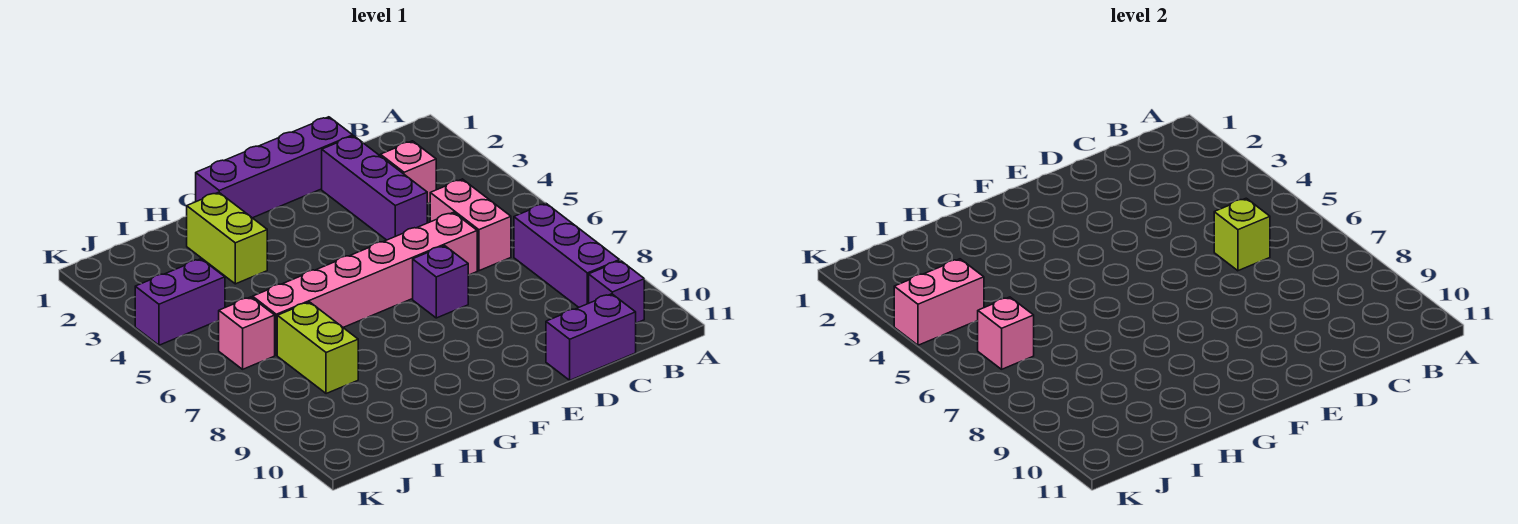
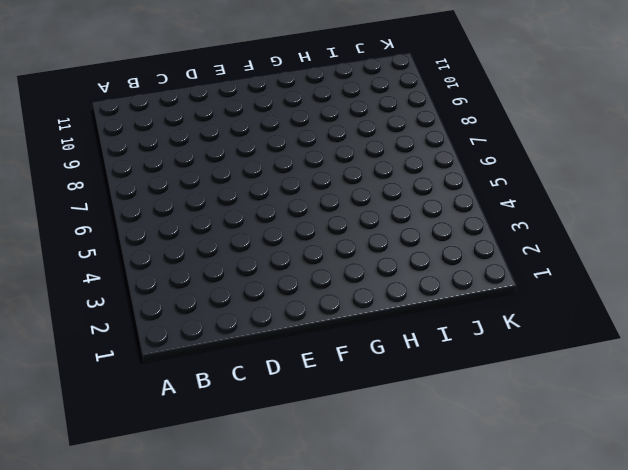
none -> purple brick B7:B9 level 1
none -> purple brick B10 level 1
none -> pink brick C3 level 1

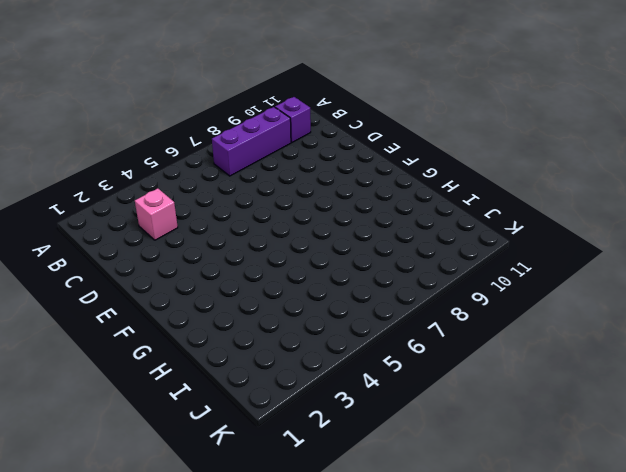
none -> pink brick C5:C6 level 1
none -> purple brick C11:D11 level 1
none -> purple brick D1:G1 level 1

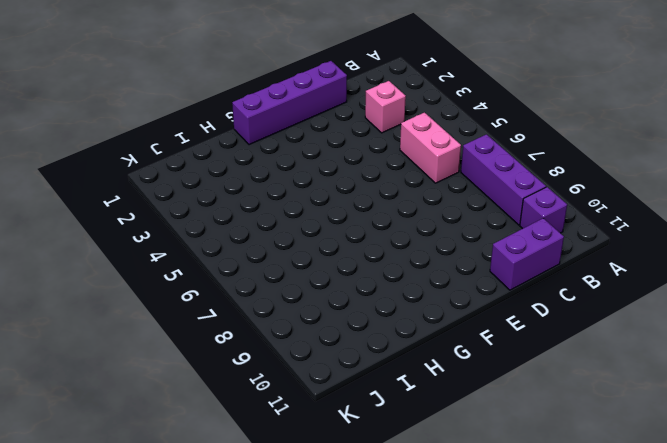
none -> purple brick D2:D4 level 1
none -> pink brick D6:I6 level 1
none -> purple brick E7 level 1

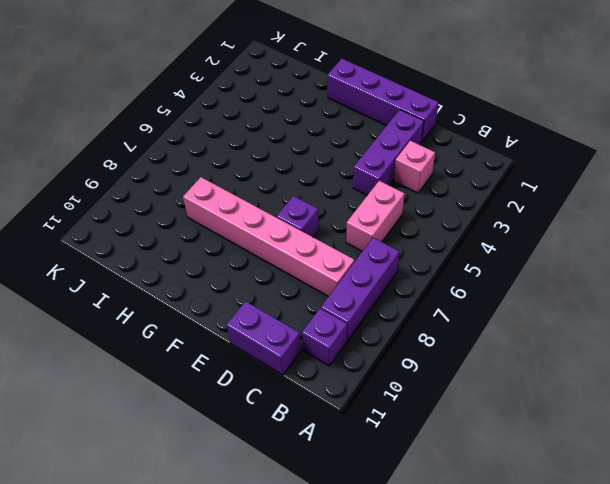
pink brick C8:H8 level 1 -> pink brick D6:I6 level 1
none -> lime brick H2:H3 level 1
none -> lime brick I7:I8 level 1
none -> purple brick J4:K4 level 1

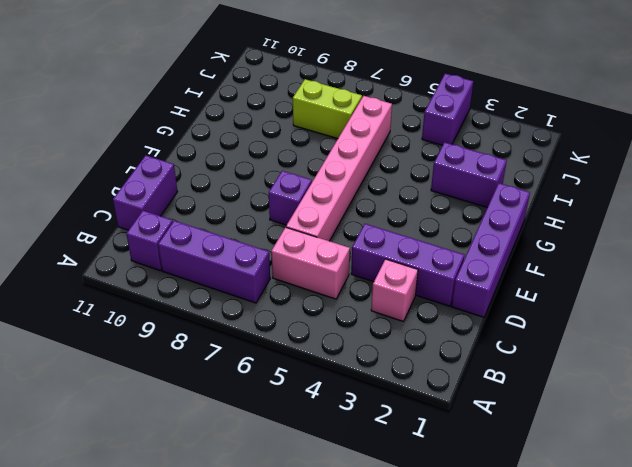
purple brick H2:H3 level 1 -> lime brick H2:H3 level 1
none -> pink brick J6 level 1
none -> lime brick C6 level 2
none -> pink brick J4:K4 level 2

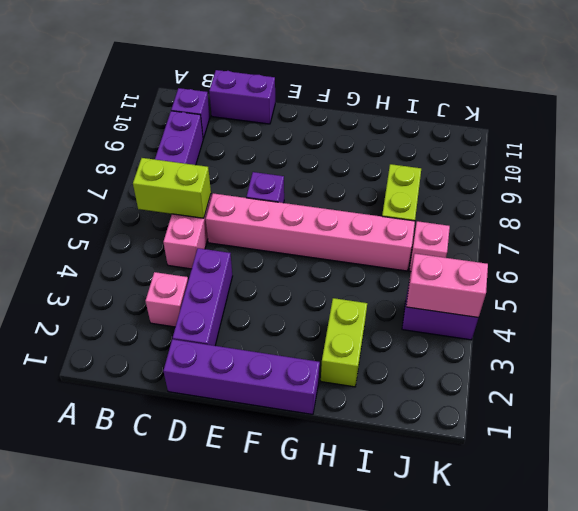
lime brick B6:C6 level 2 -> lime brick C6 level 2
none -> pink brick J6 level 2

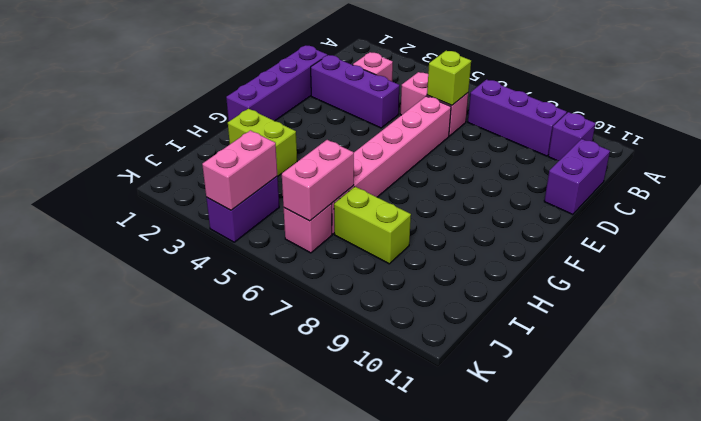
pink brick I6:J6 level 2 -> pink brick J6 level 2
none -> purple brick E7 level 1

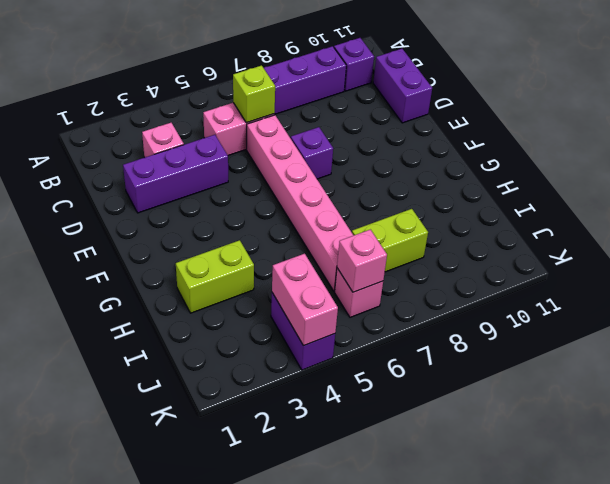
none -> purple brick D1:G1 level 1

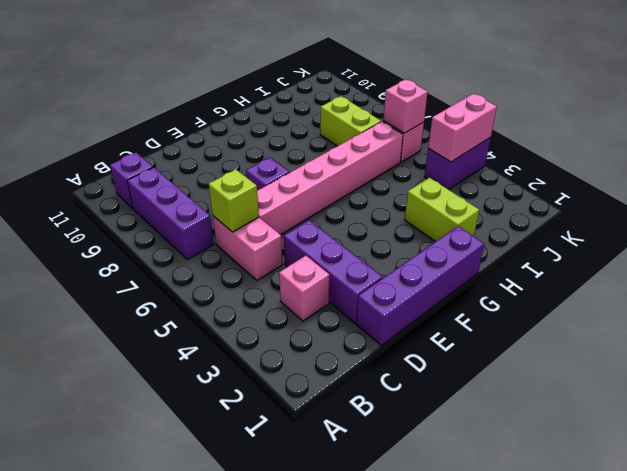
none -> purple brick C11:D11 level 1

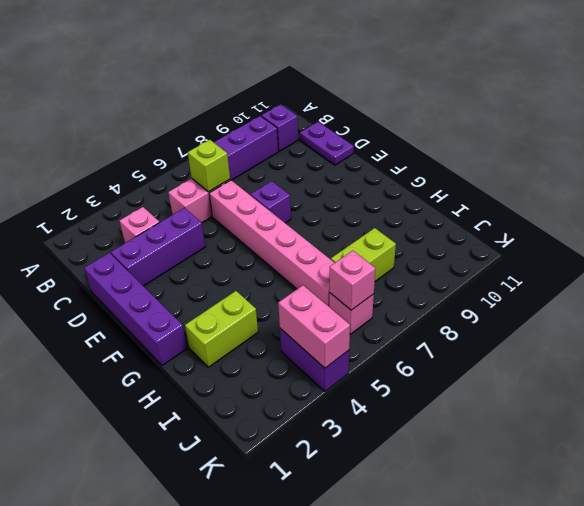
purple plate C11:D11 level 1 -> purple brick C11:D11 level 1

